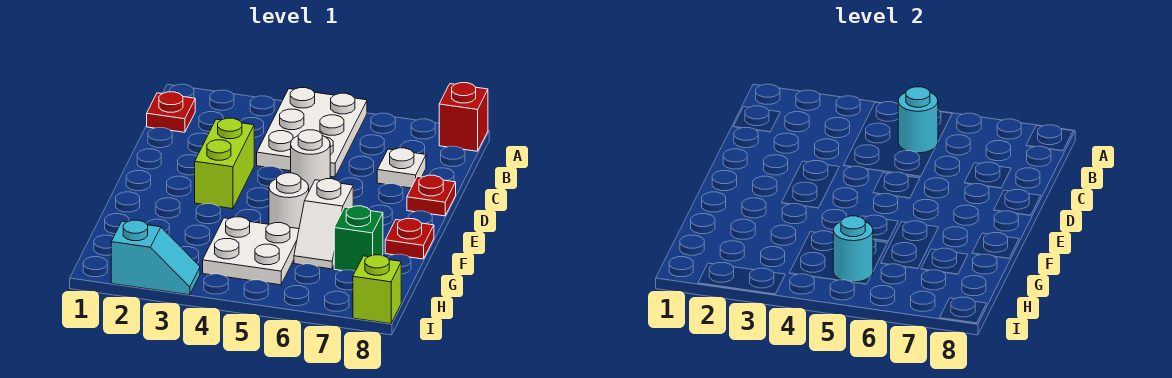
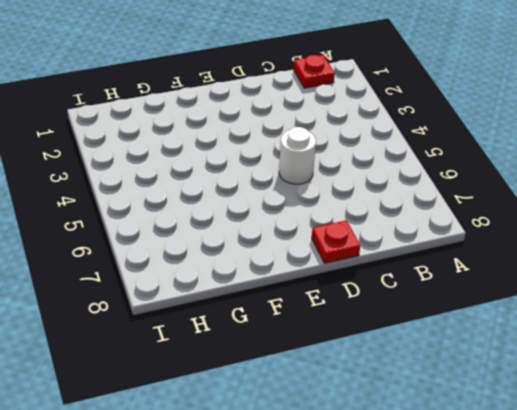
none -> white plate A4:C5 level 1
none -> red brick A8 level 1
none -> white plate C7 level 1

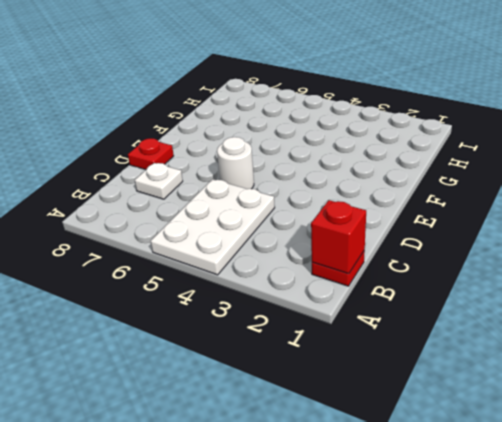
red brick B1 level 2 -> red brick A8 level 1
none -> lime brick D3:E3 level 1
none -> white round brick F5 level 1
none -> white slope F6:G6 level 1 top F

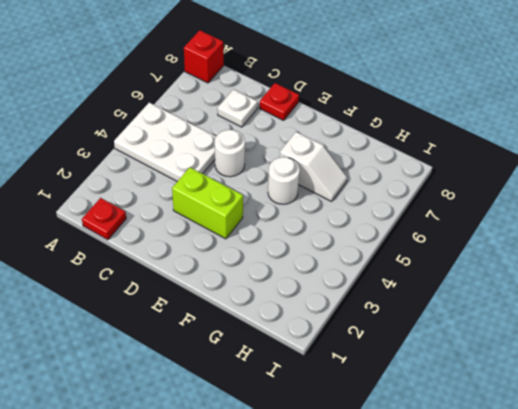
none -> red plate F8 level 1
none -> white plate G4:H5 level 1
none -> green brick G7 level 1

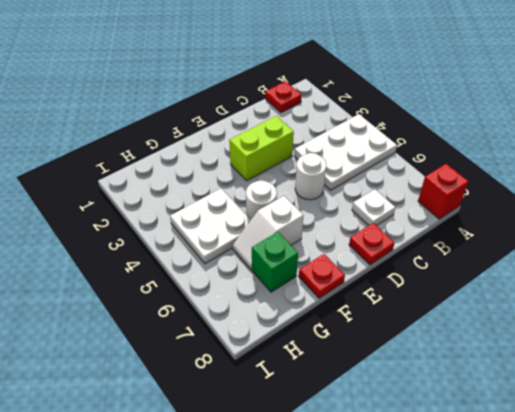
none -> cyan slope I2:I3 level 1 top 2
none -> lime brick I8 level 1
none -> cyan round brick B5 level 2

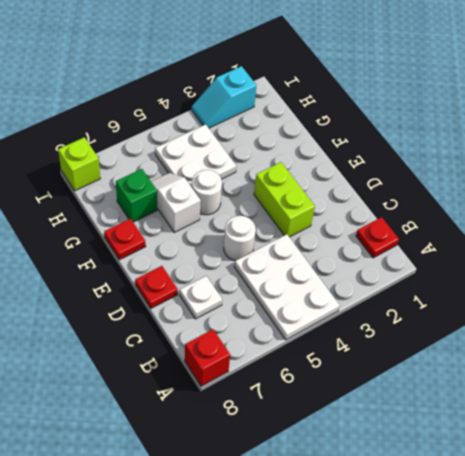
none -> cyan round brick B5 level 2
none -> cyan round brick H5 level 2

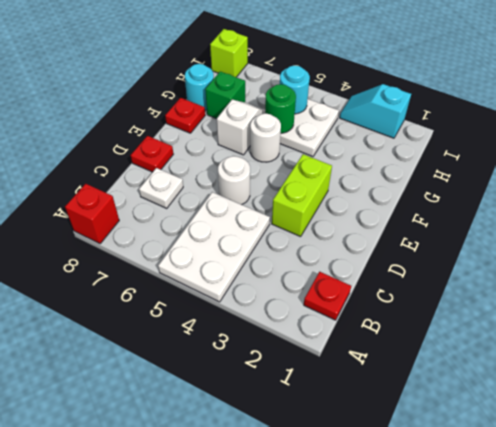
green round brick G5 level 2 -> none
cyan round brick G8 level 1 -> cyan round brick B5 level 2

